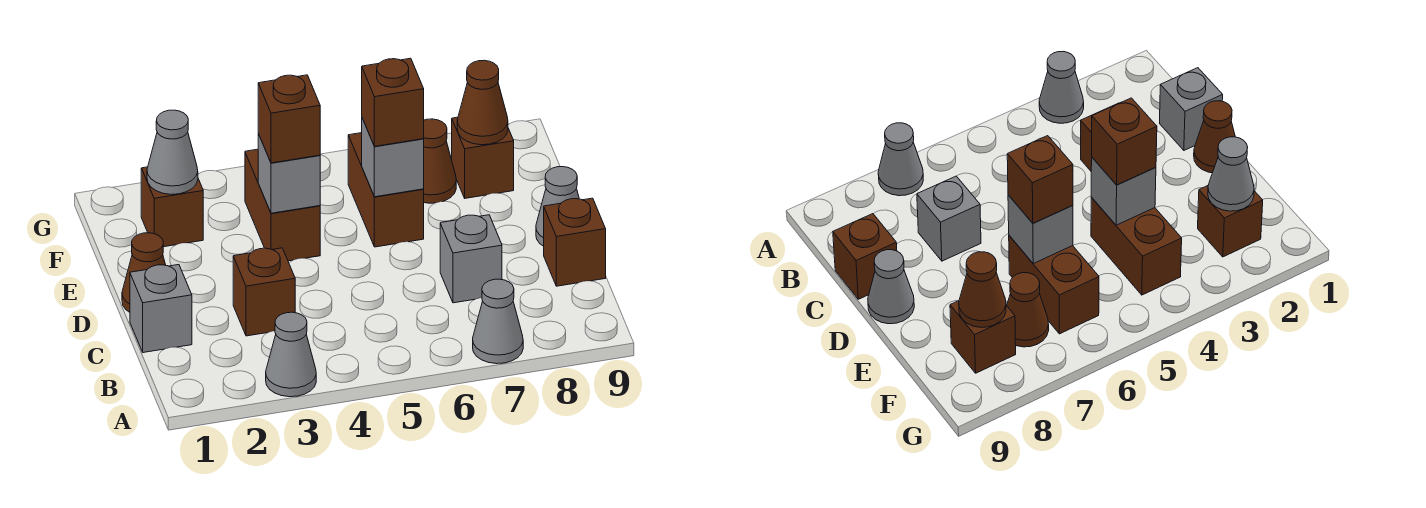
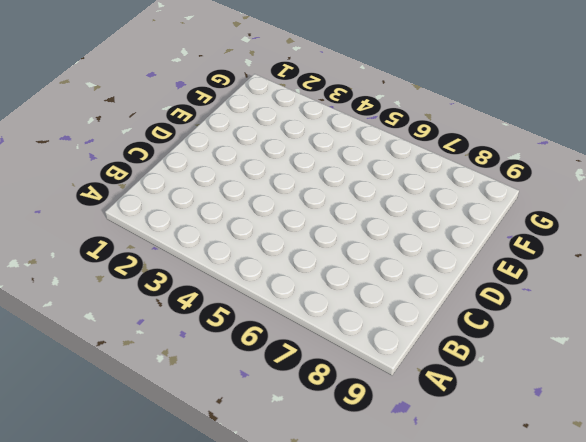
none -> grey cone A3 level 1
none -> grey cone A7 level 1
none -> grey brick C1 level 1

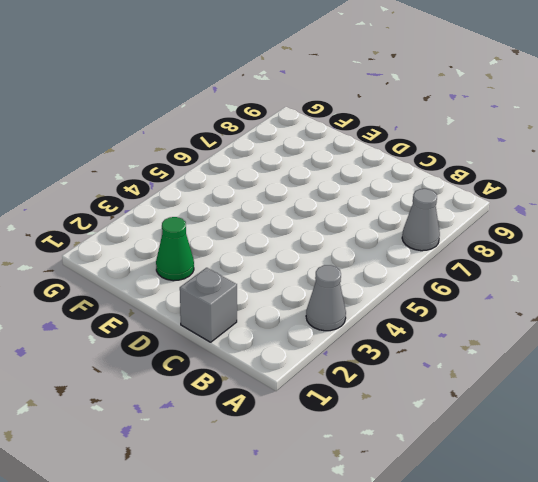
green cone E2 level 1 -> none
none -> brown brick C3 level 1
none -> grey brick C7 level 1
none -> brown brick C9 level 1

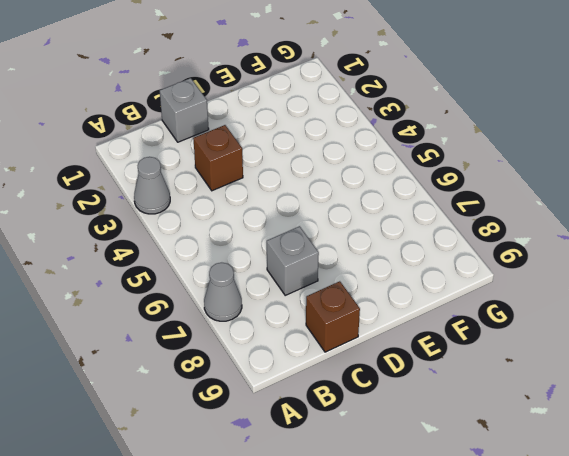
none -> brown cone D1 level 1
none -> grey cone D9 level 1
none -> brown brick E4:F4 level 1

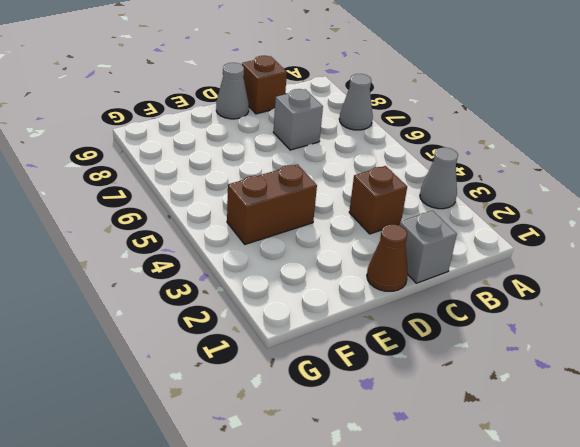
none -> brown brick E6:F6 level 1
none -> brown brick F2 level 1
none -> brown cone F7 level 1

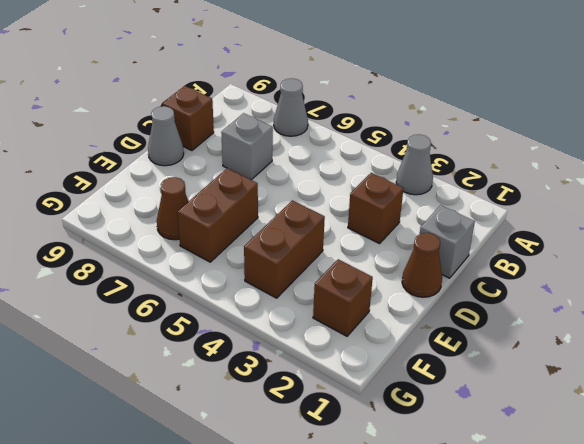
none -> brown brick F8 level 1
none -> grey brick E4 level 2
none -> grey brick E6 level 2

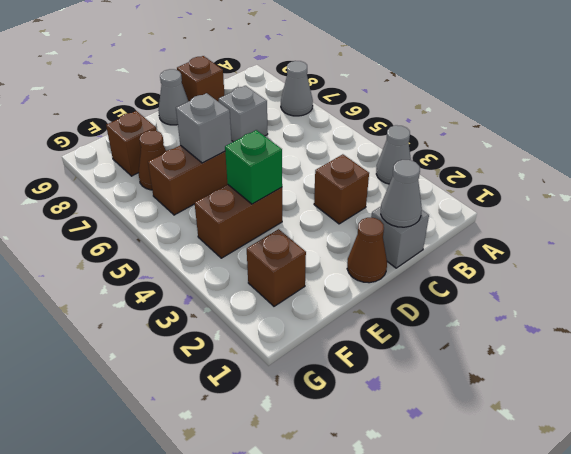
grey cone C1 level 2 -> grey cone F2 level 2
green brick E4 level 2 -> grey brick E4 level 2
none -> brown cone F8 level 2
none -> brown brick E4 level 3
none -> brown brick E6 level 3

